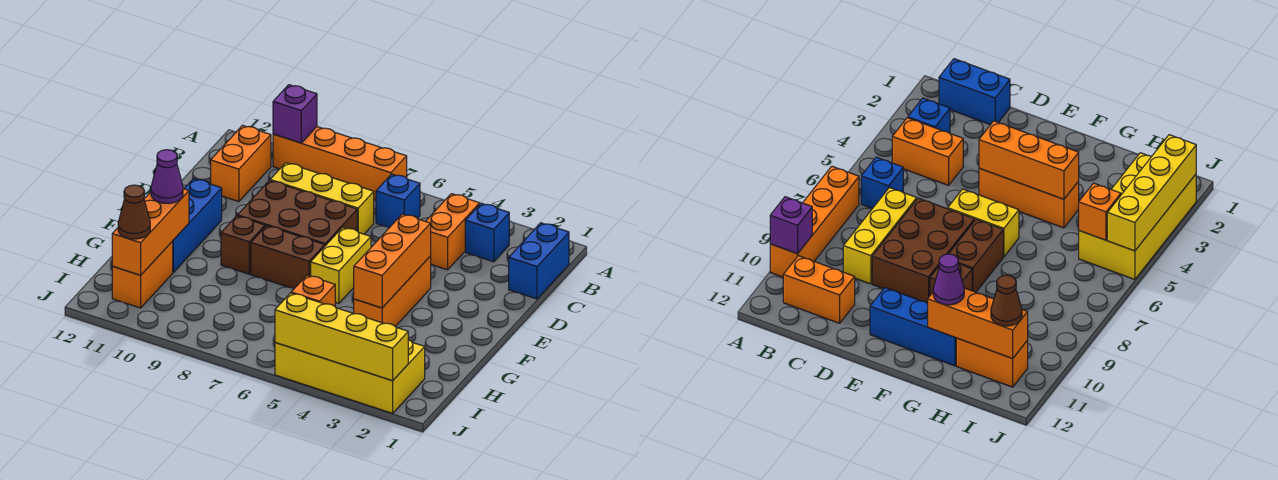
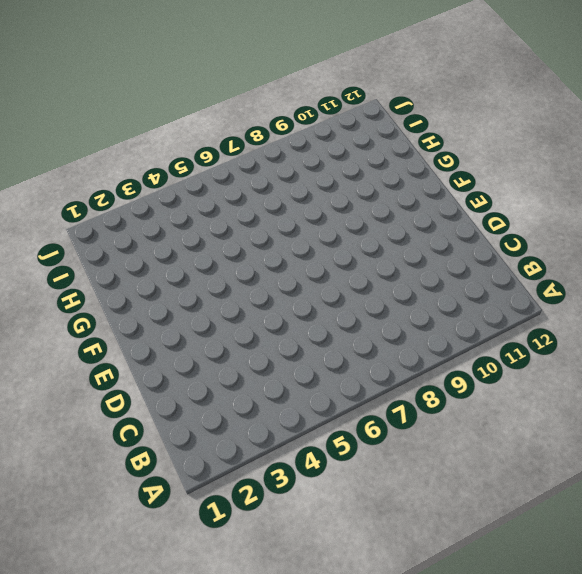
none -> orange brick A7:A10 level 1
none -> blue brick B1:C1 level 1
none -> blue brick B3 level 1

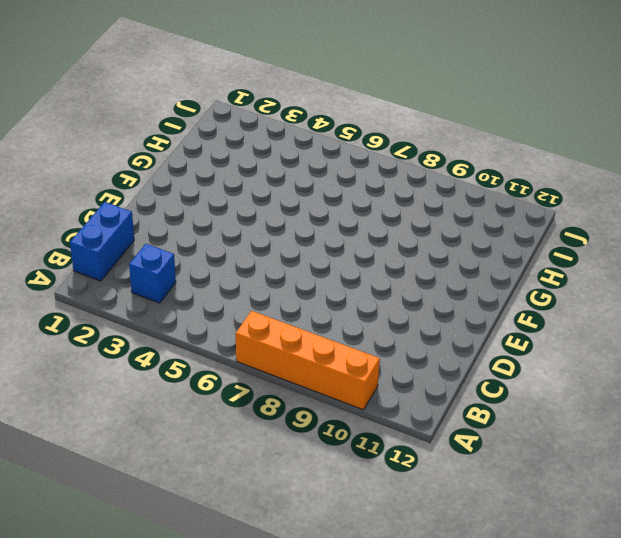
none -> orange brick B4:C4 level 1
none -> blue brick B6 level 1
none -> orange brick B11:C11 level 1

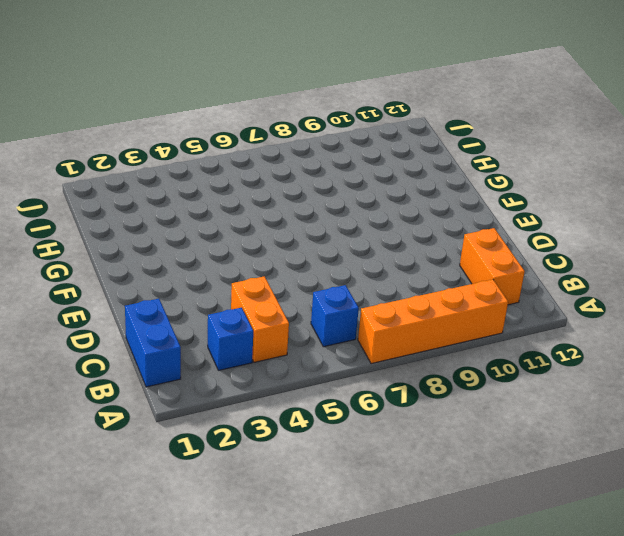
none -> yellow brick C7:C9 level 1
none -> brown brick D7:E9 level 1
none -> orange brick E4:G4 level 1

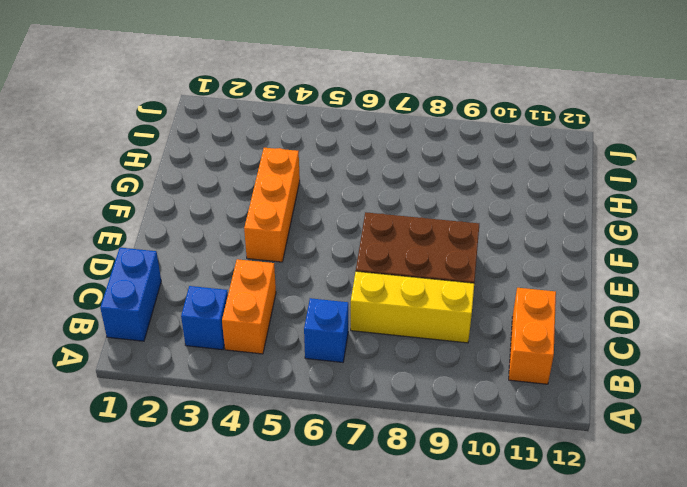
none -> orange brick A7:A10 level 1
none -> yellow brick E6:F6 level 1
none -> blue brick E11:G11 level 1

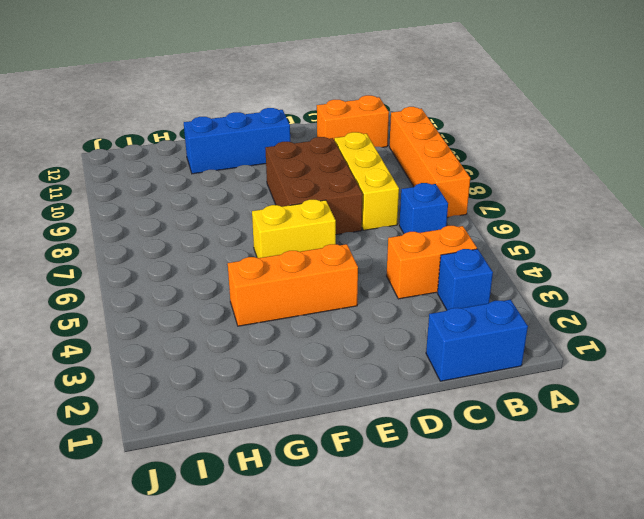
none -> brown brick F7:F8 level 1
none -> brown brick F9 level 1
none -> orange brick H11:I11 level 1

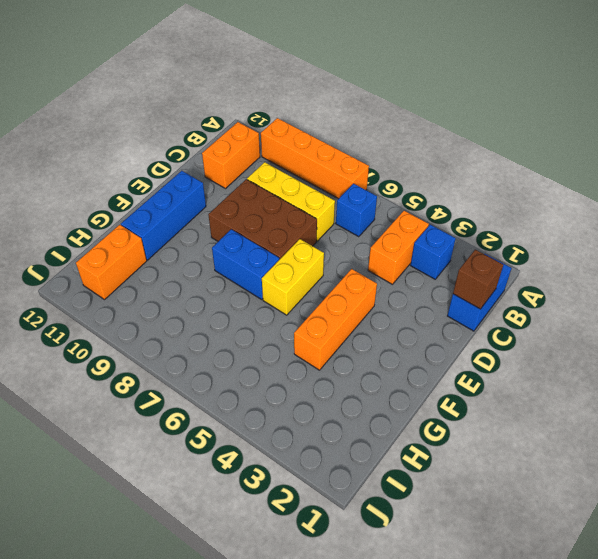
brown brick C1 level 2 -> brown brick F9 level 1
blue brick F7:F8 level 1 -> brown brick F7:F8 level 1
none -> yellow brick I2:J5 level 1
none -> purple brick A10 level 2
none -> orange brick E4:G4 level 2

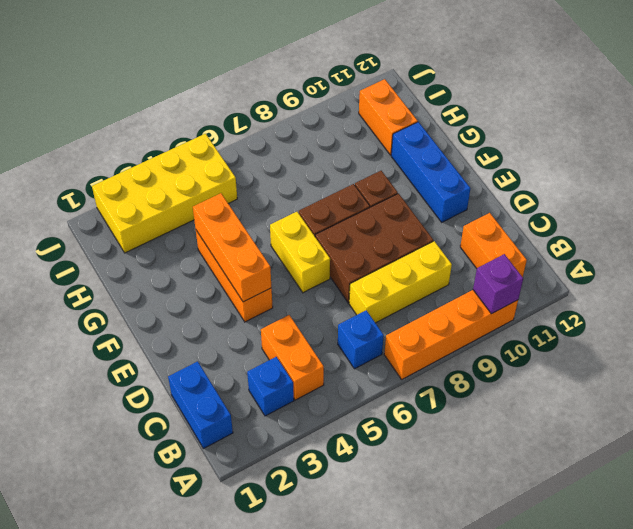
none -> orange brick G11:I11 level 2
none -> orange brick I5 level 2
none -> yellow brick J2:J5 level 2

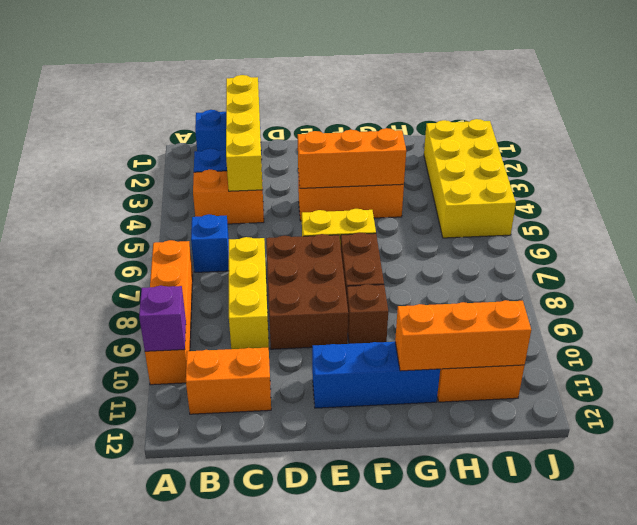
yellow brick C1:C4 level 2 -> yellow brick J2:J5 level 2
none -> orange brick I5 level 2
none -> purple cone G11 level 3
none -> brown cone I11 level 3

